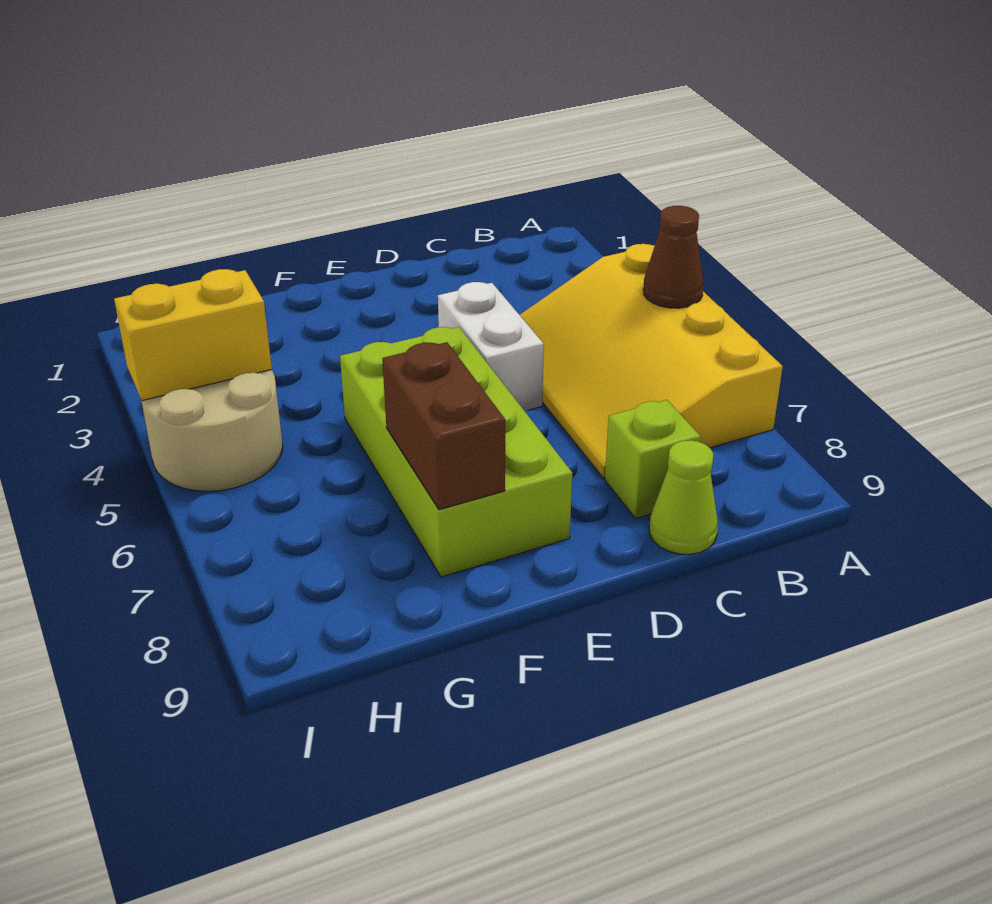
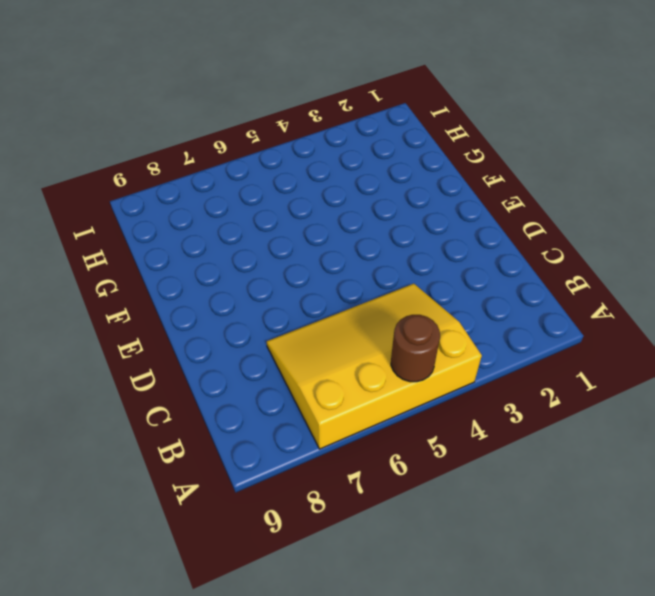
brown round brick A5 level 2 -> brown cone A5 level 2
none -> lime brick C8 level 1
none -> lime cone C9 level 1

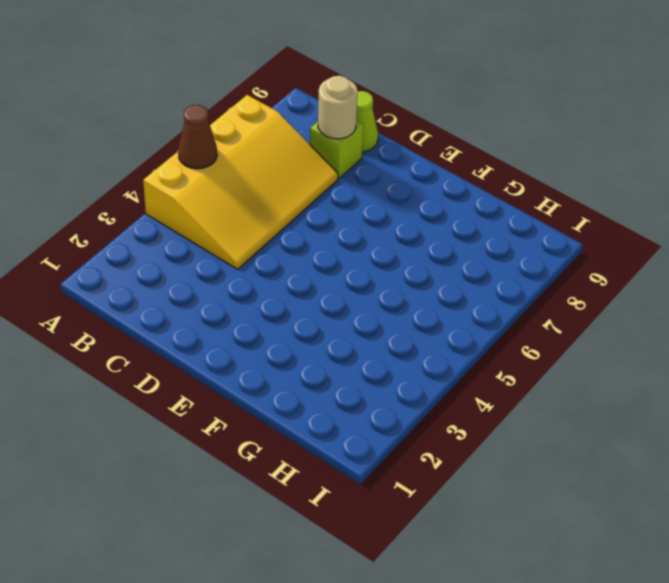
tan round brick C8 level 2 -> none
none -> white brick D4:D5 level 1
none -> lime brick E5:F8 level 1

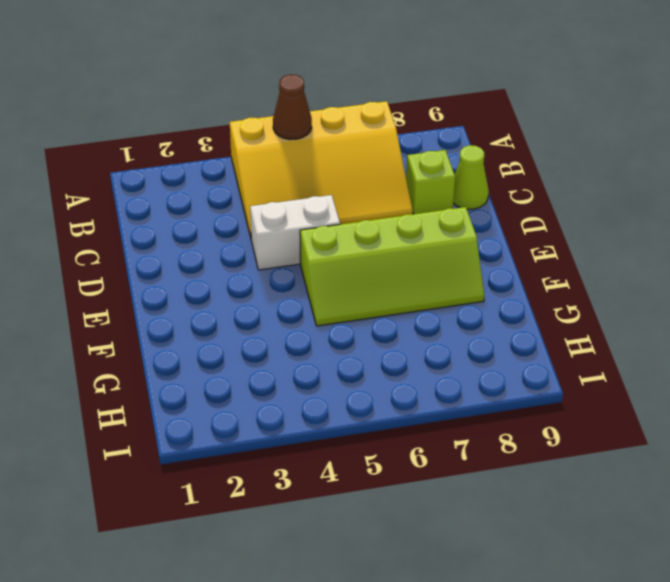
lime slope E5:F8 level 1 top E -> lime brick E5:F8 level 1
none -> tan round brick H4:I5 level 1
none -> brown brick F7:F8 level 2

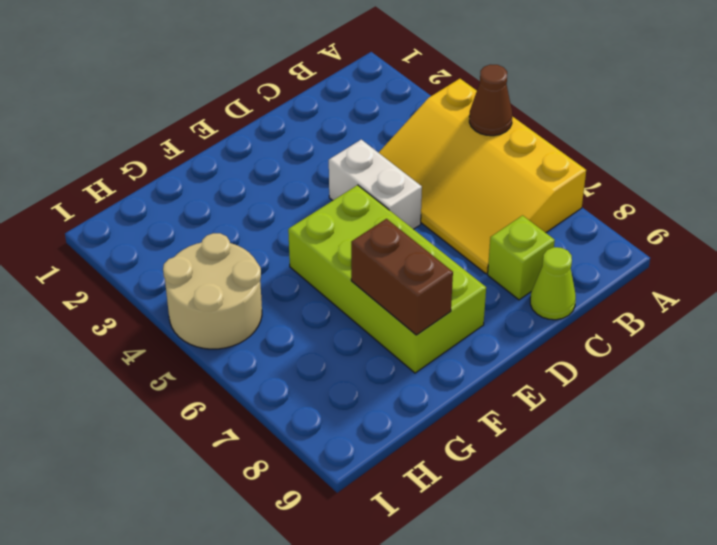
none -> yellow brick H4:I4 level 2

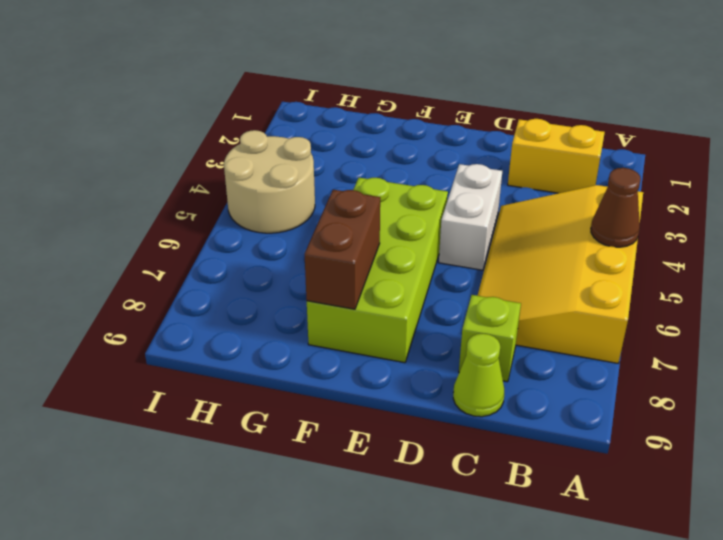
yellow brick B2:C2 level 1 -> yellow brick H4:I4 level 2

